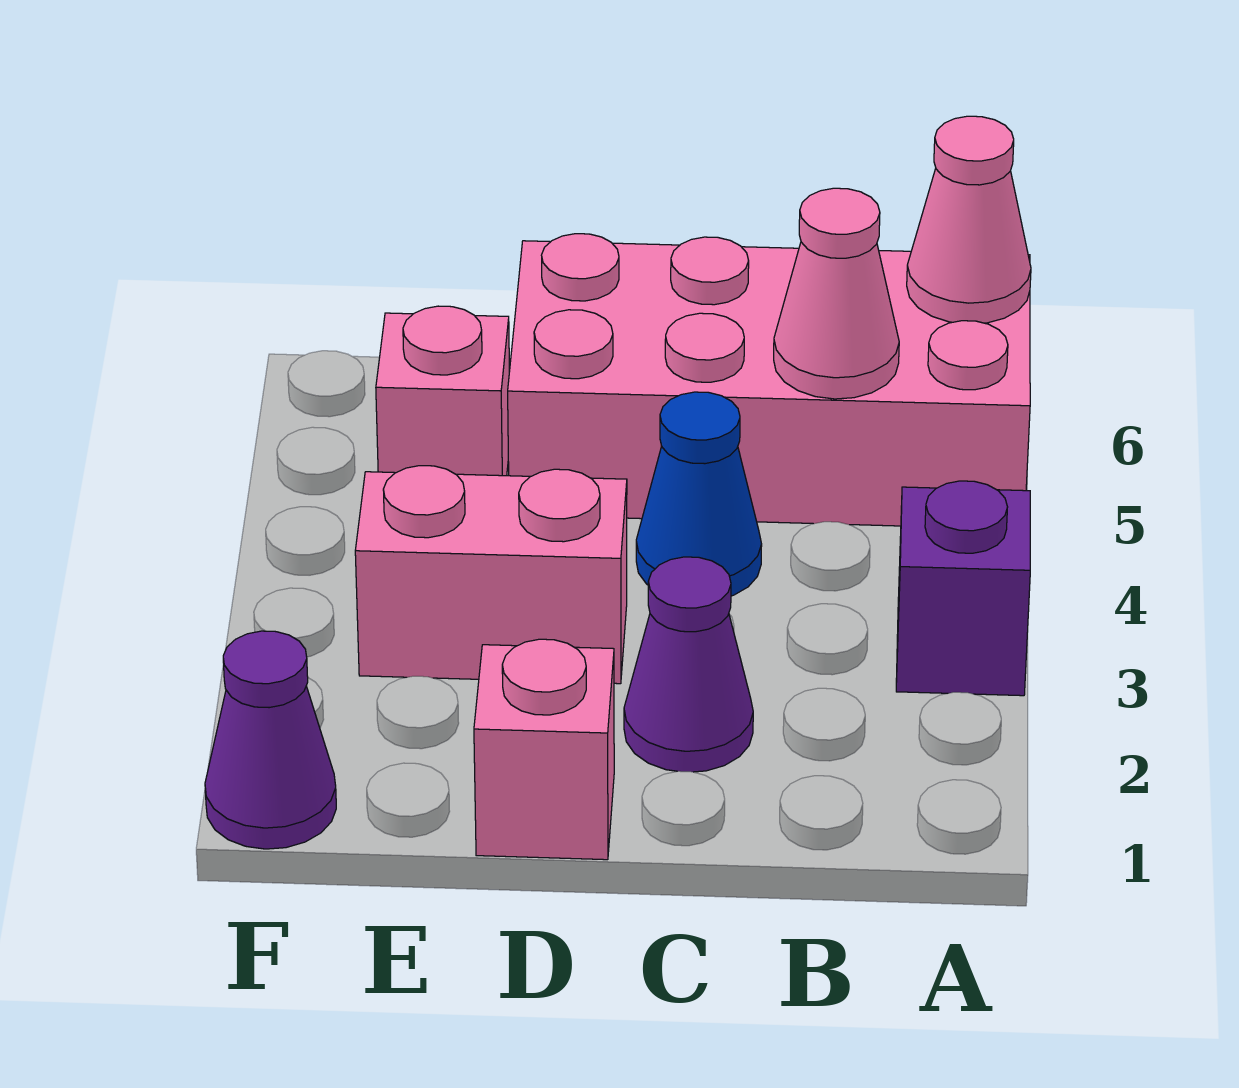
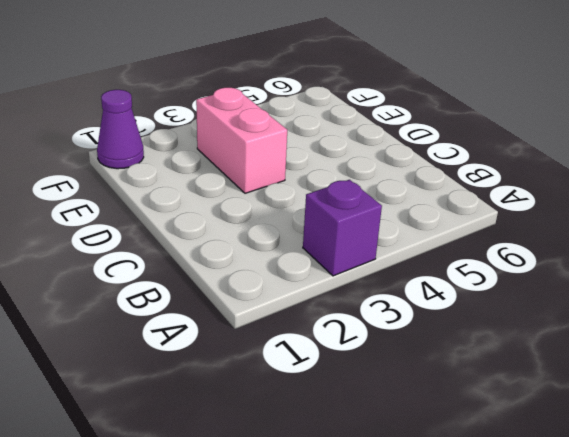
none -> pink brick A5:D6 level 1
none -> purple cone C2 level 1

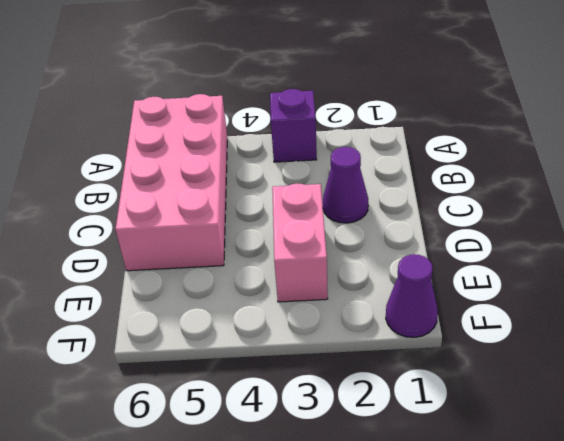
none -> blue cone C4 level 1
none -> pink brick D1 level 1

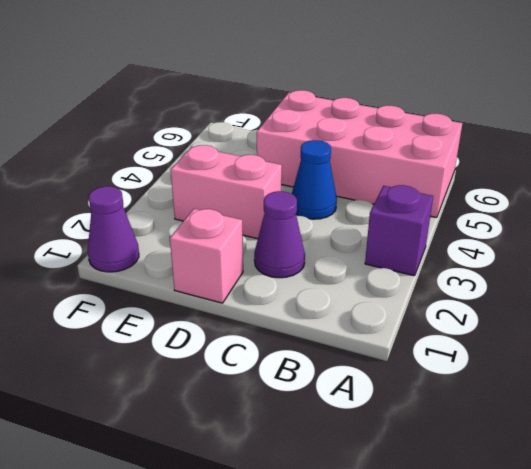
none -> pink brick E5 level 1
none -> pink cone A6 level 2

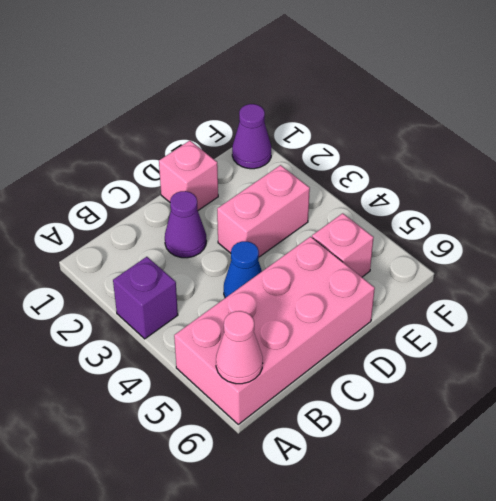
none -> pink cone B5 level 2

